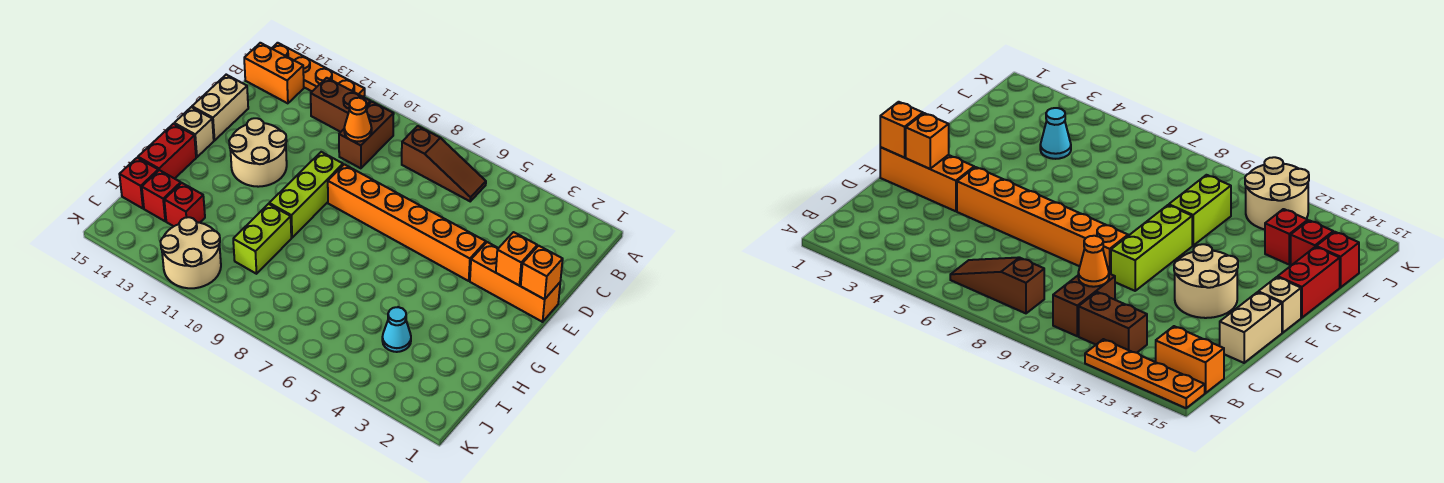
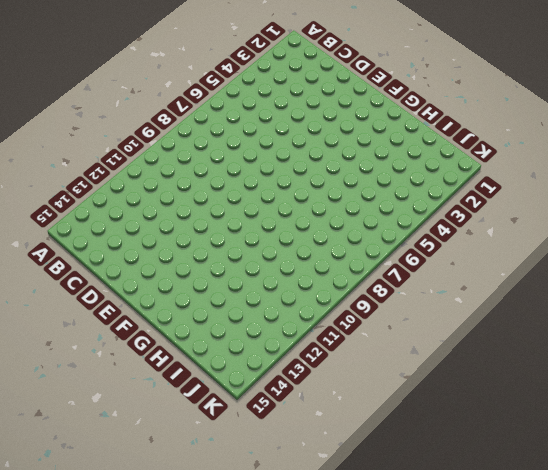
none -> orange plate A12:A15 level 1
none -> brown slope B6:B8 level 1 top 8
none -> brown brick B10:C10 level 1

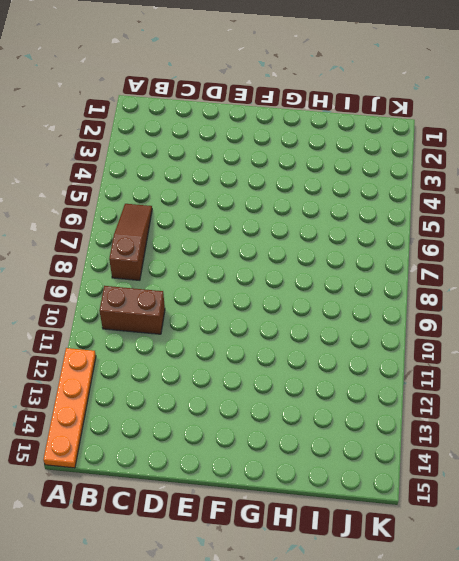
none -> brown brick B11:B12 level 1
none -> orange brick B14:B15 level 1
none -> tan brick D15:E15 level 1

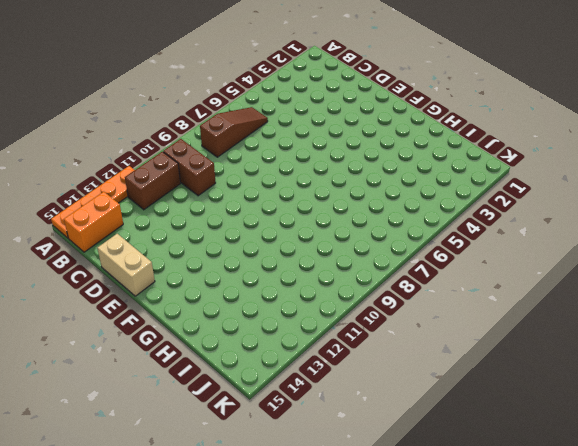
none -> orange brick E1:E3 level 1
none -> orange brick E4:E9 level 1
none -> lime brick E10:G10 level 1

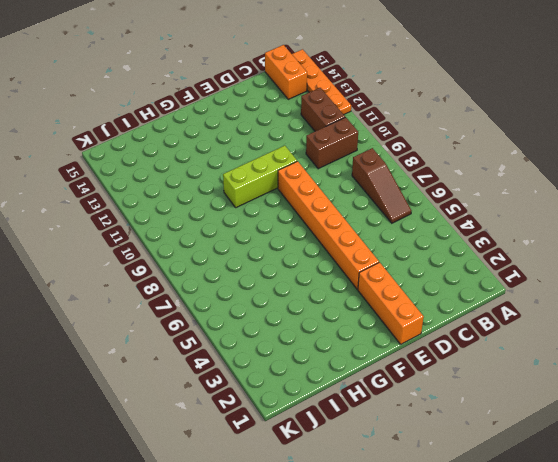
none -> tan brick D15:E15 level 1
none -> tan round brick E12:F13 level 1
none -> tan brick F15 level 1

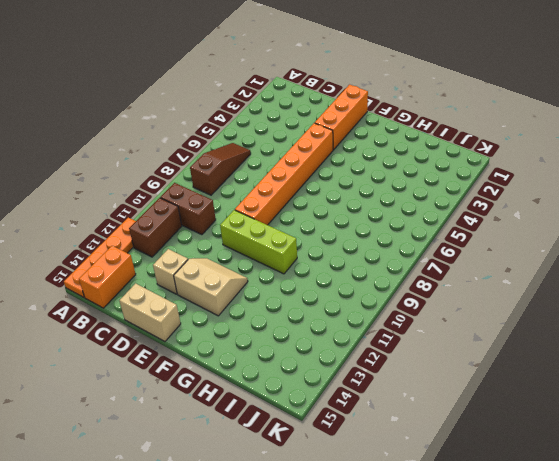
tan brick D13 level 1 -> tan brick F15 level 1
tan slope E12:F13 level 1 top 13 -> tan round brick E12:F13 level 1
none -> red brick G15:H15 level 1
none -> lime brick H10:I10 level 1
none -> cyan cone I4 level 1

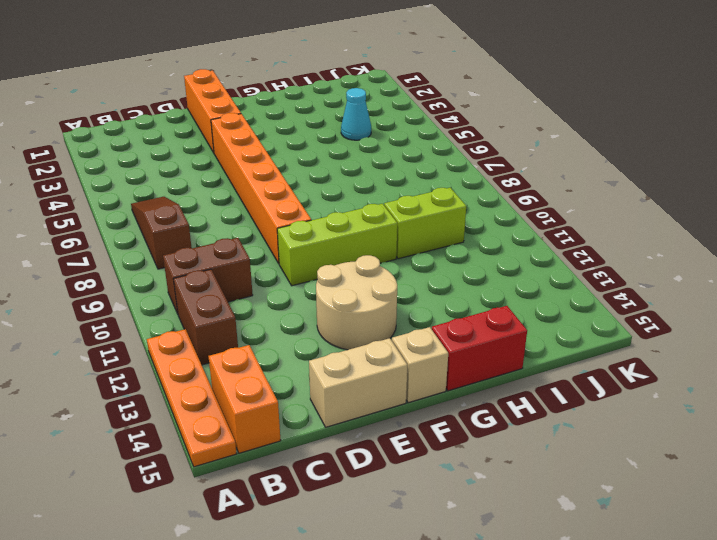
none -> red brick I13 level 1
none -> red brick I14 level 1
none -> red brick I15 level 1

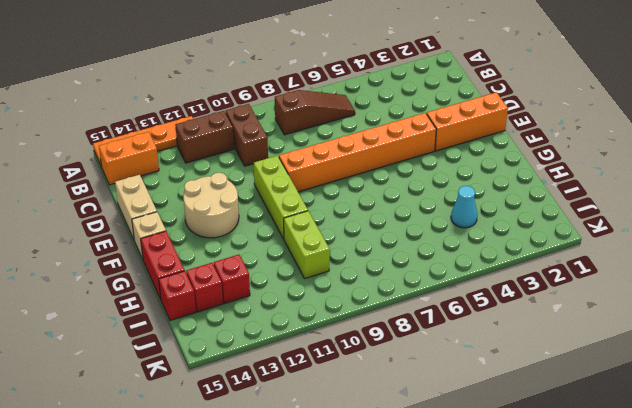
none -> tan round brick J11:K12 level 1
none -> orange cone C10 level 2
none -> orange brick E1 level 2

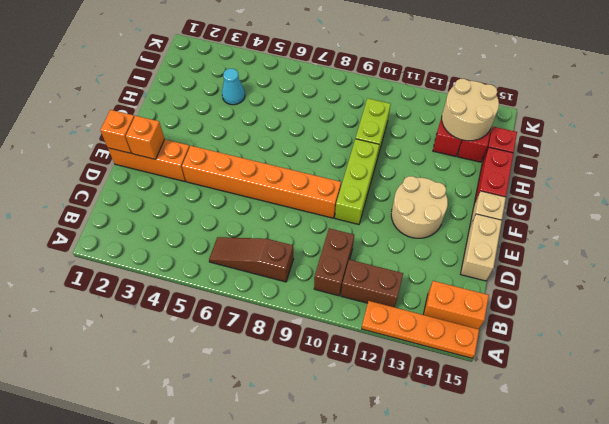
tan round brick I13:J14 level 2 -> tan round brick J11:K12 level 1
none -> orange cone C10 level 2

